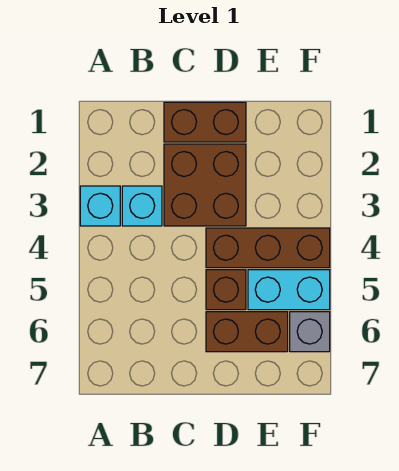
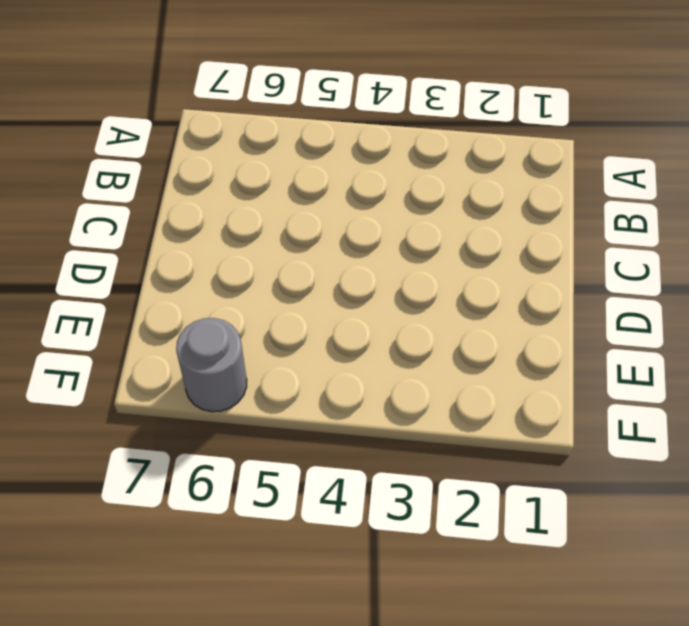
grey round brick F6 level 1 -> grey brick F6 level 1
none -> cyan brick A3 level 1
none -> cyan brick B3 level 1

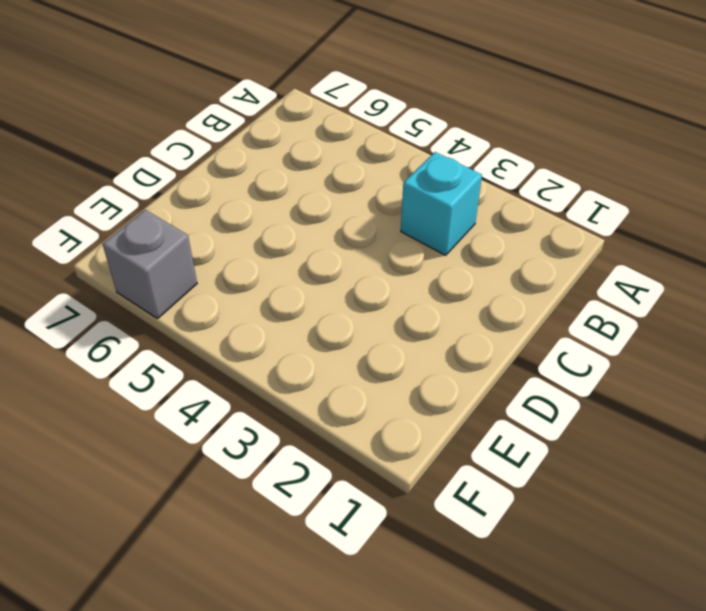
none -> cyan brick A3 level 1
none -> brown brick C1:D1 level 1

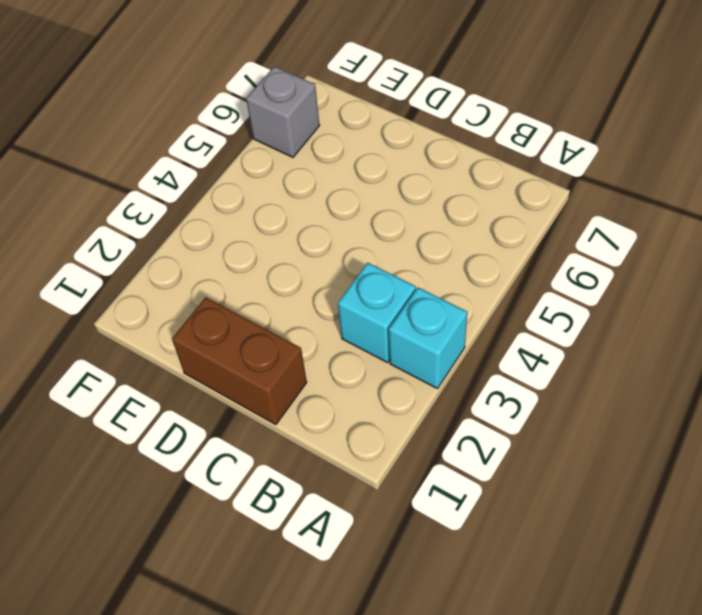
none -> brown brick C2:D3 level 1
none -> brown brick D4:F4 level 1

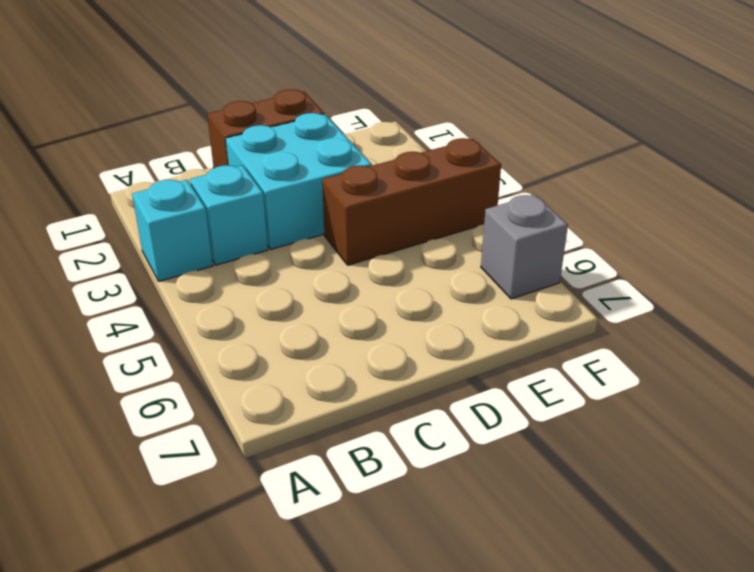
cyan brick C2:D3 level 1 -> brown brick C2:D3 level 1
none -> brown brick D5 level 1
none -> brown brick D6:E6 level 1

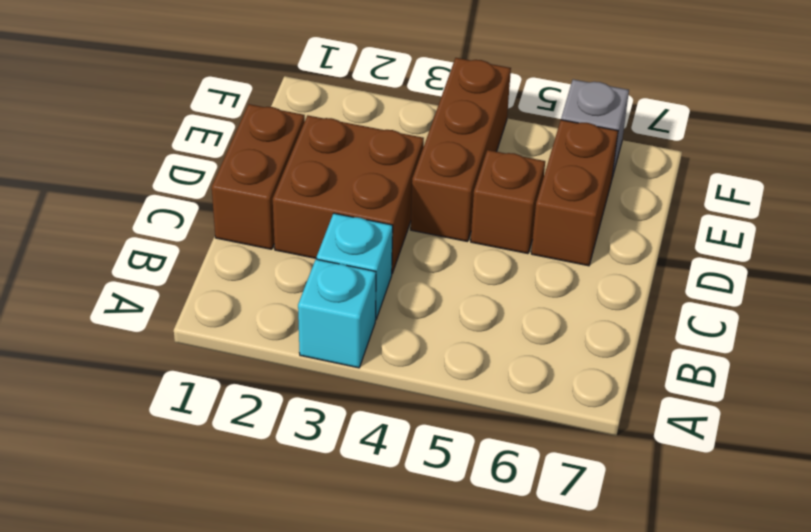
none -> cyan brick E5:F5 level 1

